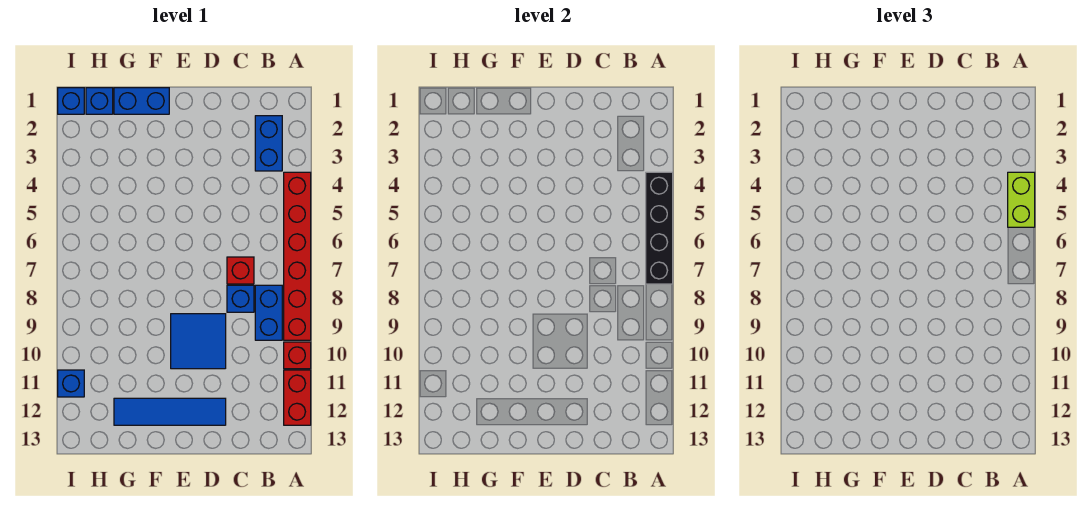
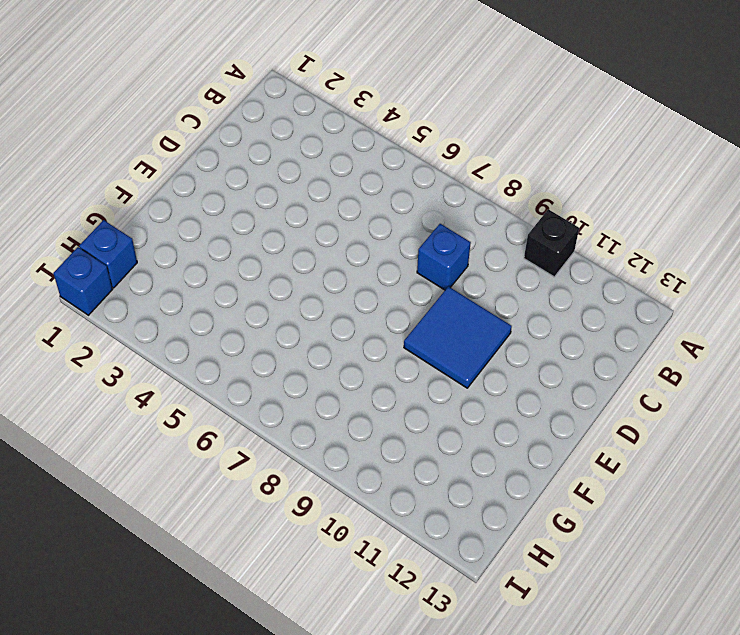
black brick A10 level 1 -> red brick A10 level 1
none -> red brick A4:A9 level 1
none -> red brick A11:A12 level 1
none -> blue brick B2:B3 level 1

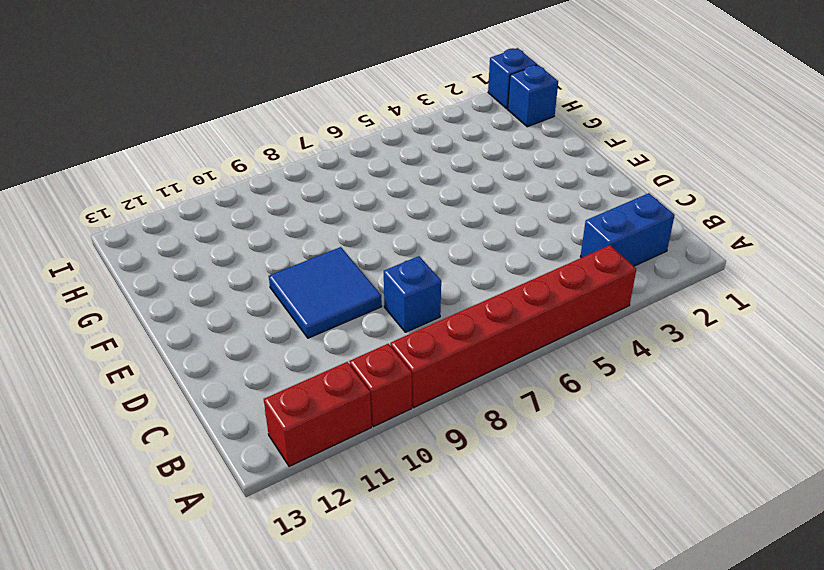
none -> blue brick B8:B9 level 1
none -> red brick C7 level 1
none -> blue tile D12:G12 level 1

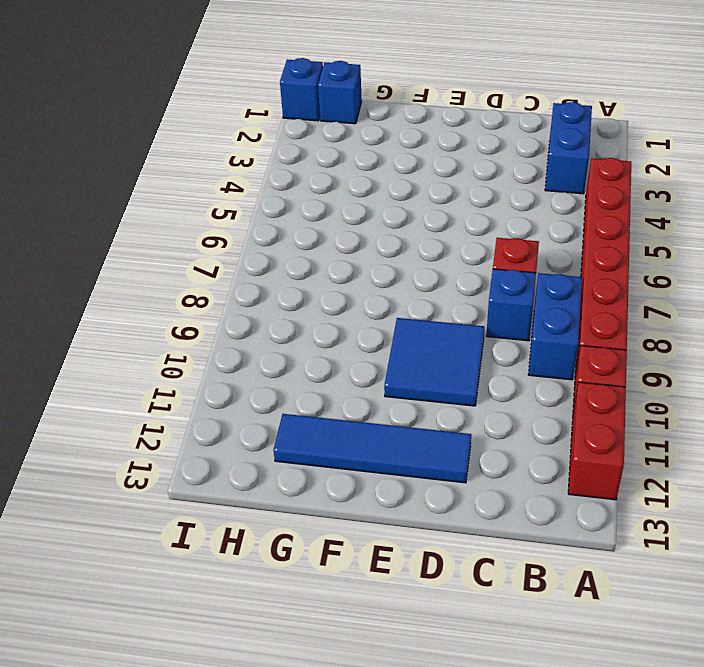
none -> blue brick F1:G1 level 1
none -> blue brick I11 level 1
none -> black brick A4:A7 level 2

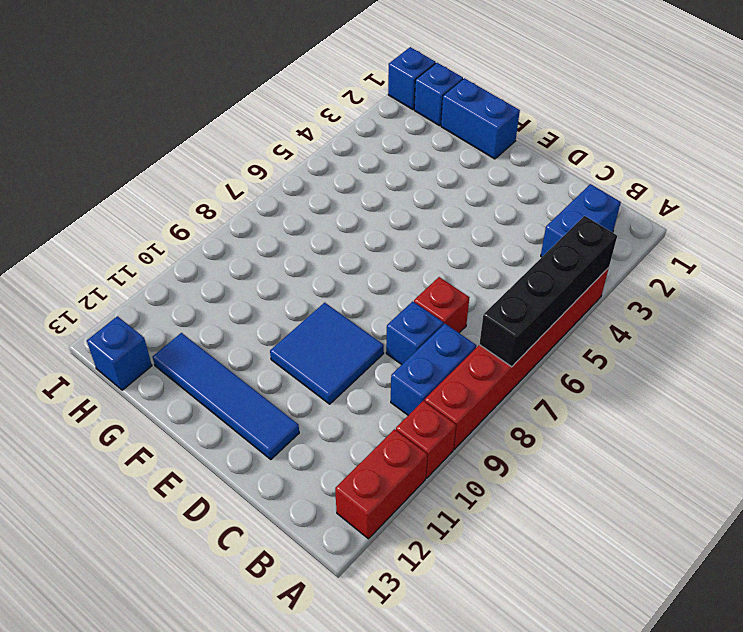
blue brick H13 level 1 -> blue brick I11 level 1
none -> lime brick A4:A5 level 3

